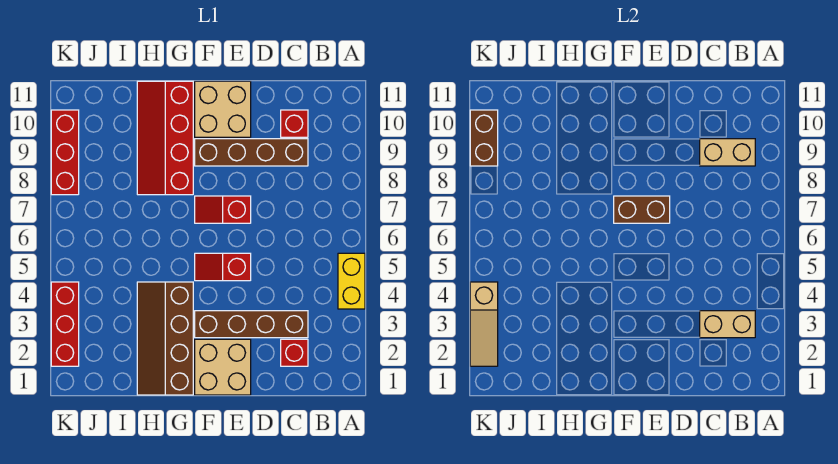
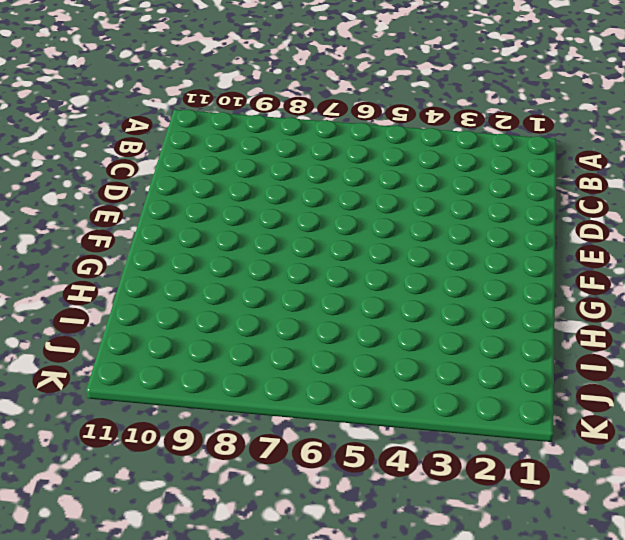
none -> yellow brick A4:A5 level 1
none -> red brick C2 level 1
none -> brown brick C3:F3 level 1

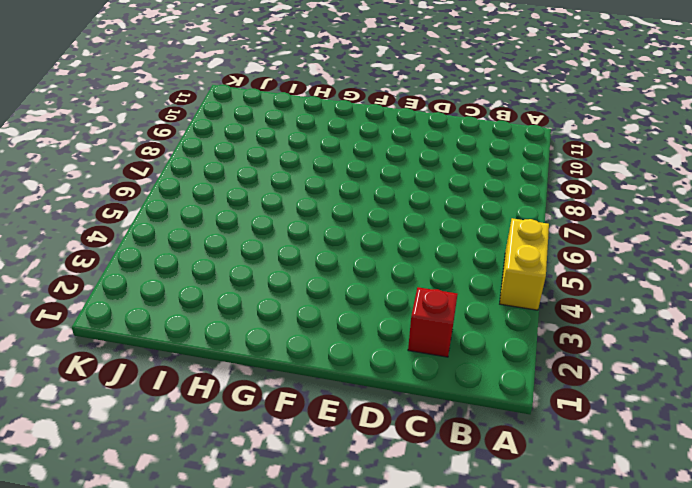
none -> brown brick C3:F3 level 1
none -> brown brick C9:F9 level 1
none -> red brick C10 level 1

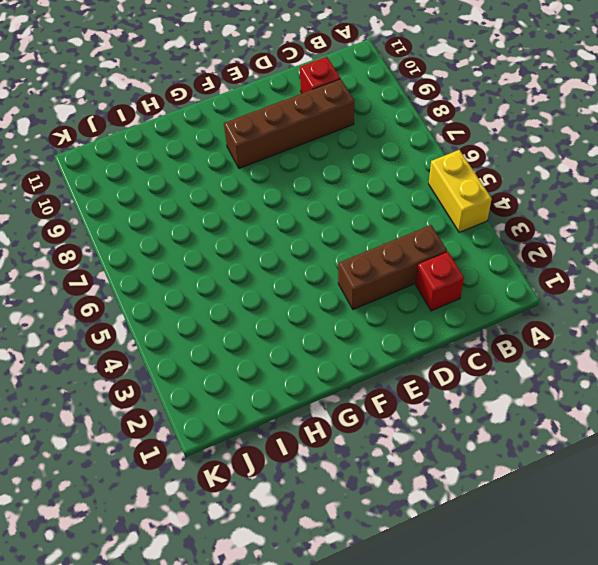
brown brick C3:E3 level 1 -> brown brick C3:F3 level 1
none -> tan brick E1:F2 level 1
none -> red slope E5:F5 level 1 top E
none -> red slope E7:F7 level 1 top E

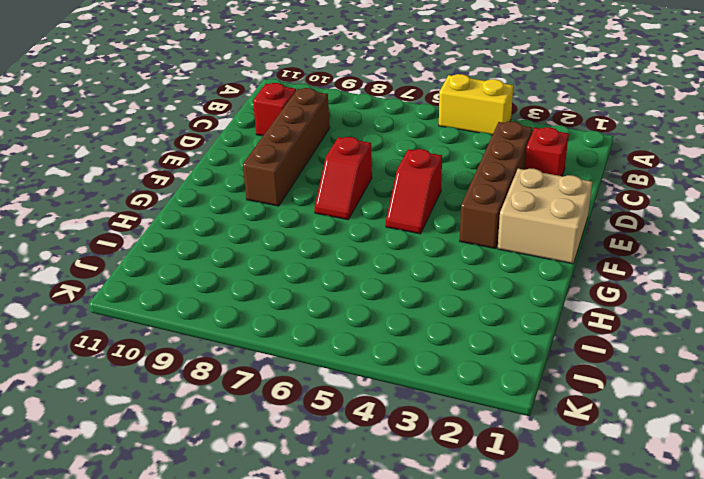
none -> tan brick E10:F11 level 1
none -> brown slope G1:H4 level 1 top G
none -> red slope G8:H11 level 1 top G

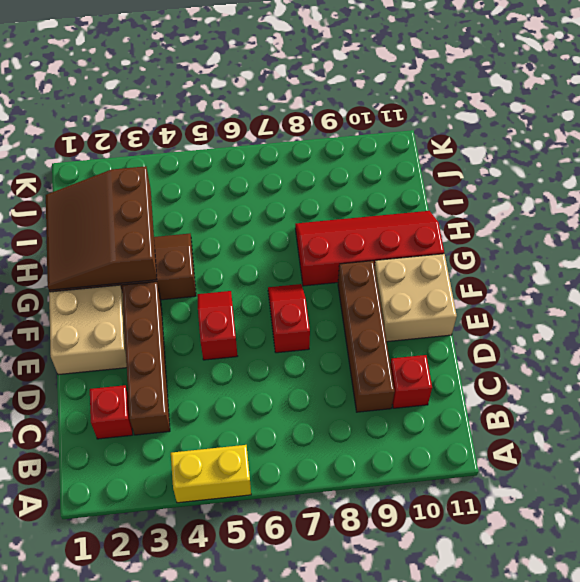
brown slope G1:I3 level 2 top 3 -> none
none -> red brick K2:K4 level 1
none -> red brick K8:K10 level 1
none -> tan brick B3:C3 level 2

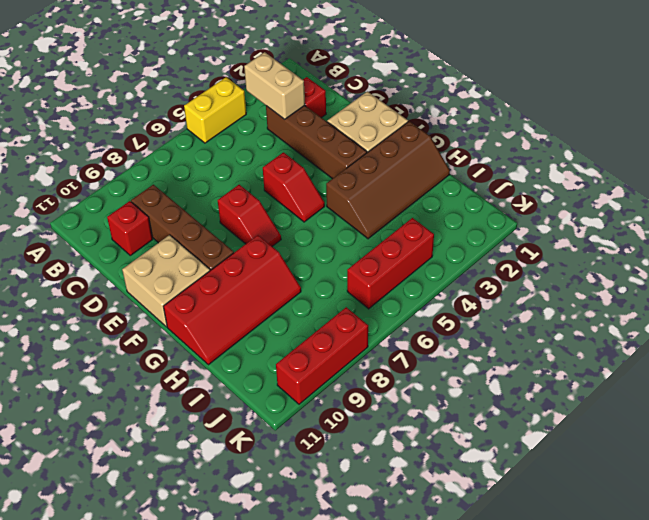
red brick J4:J6 level 1 -> red brick K2:K4 level 1
none -> tan brick B9:C9 level 2
none -> brown brick E7:F7 level 2
none -> tan slope K2:K4 level 2 top 4

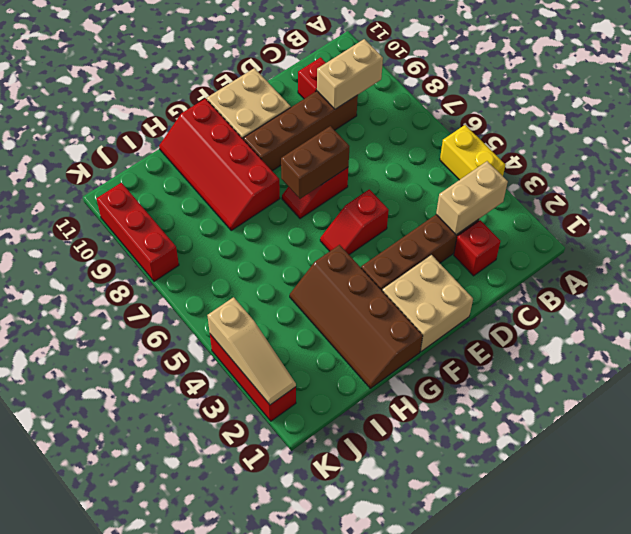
none -> brown brick K9:K10 level 2

